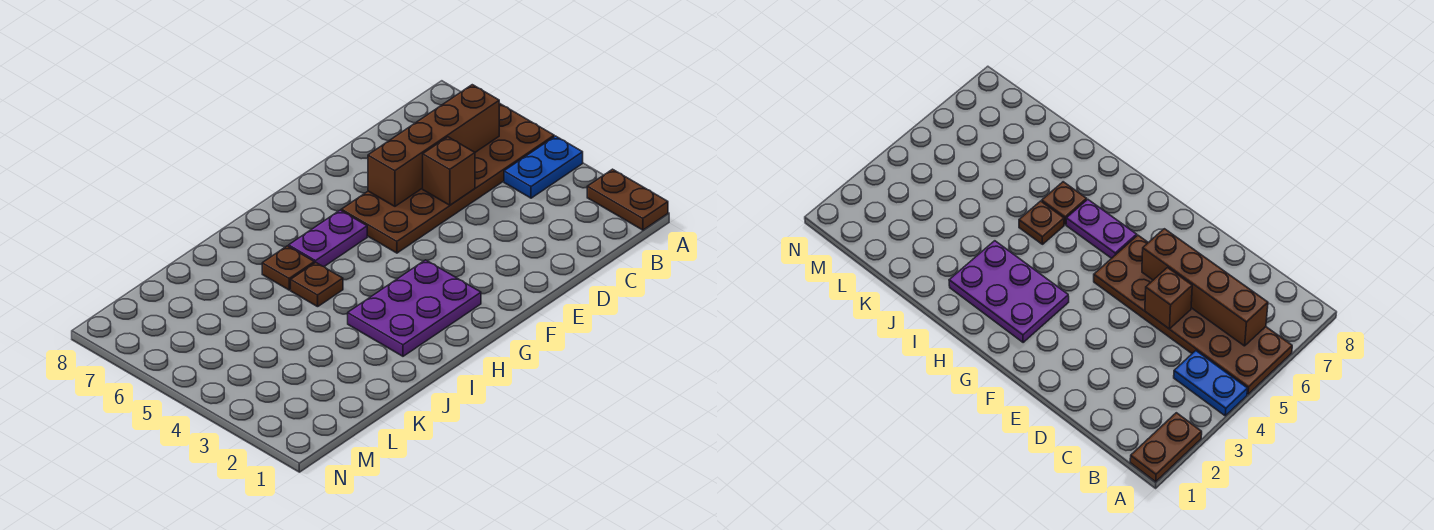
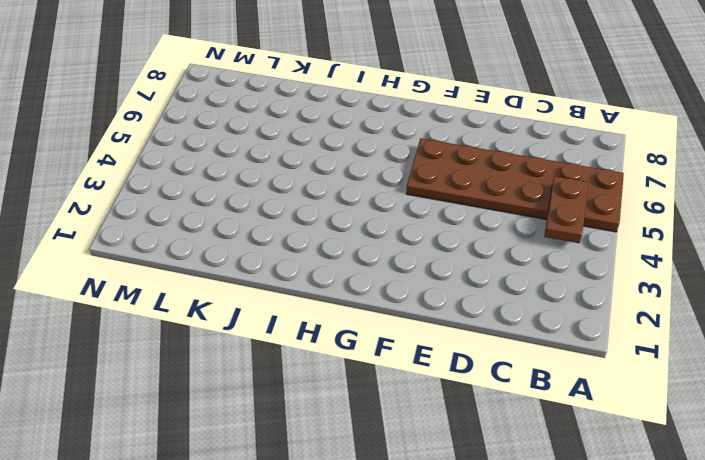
brown plate B4:B5 level 2 -> brown plate A1:A2 level 1
none -> blue plate A4:B4 level 1
none -> purple plate G2:I3 level 1

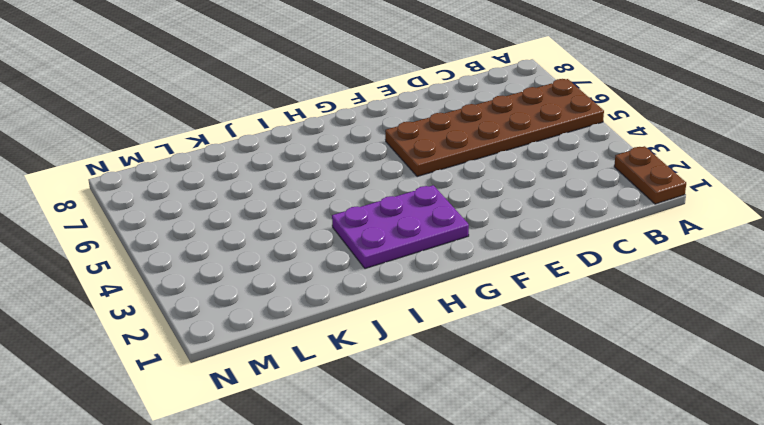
none -> blue plate A4:B4 level 1
none -> purple plate G6:H6 level 1

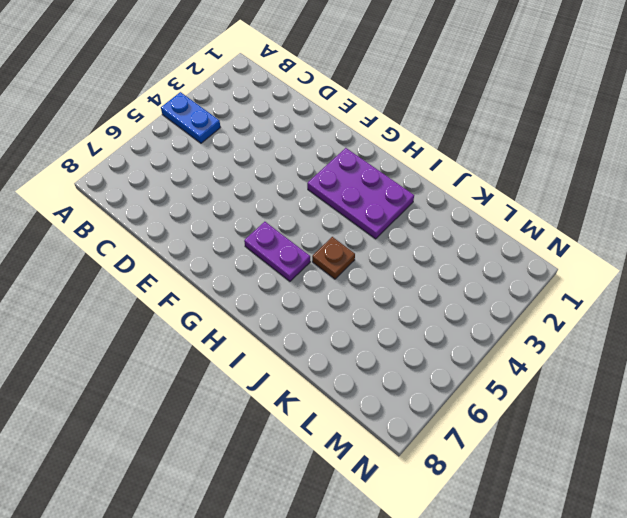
none -> brown plate A1:A2 level 1
none -> brown plate A5:F6 level 1

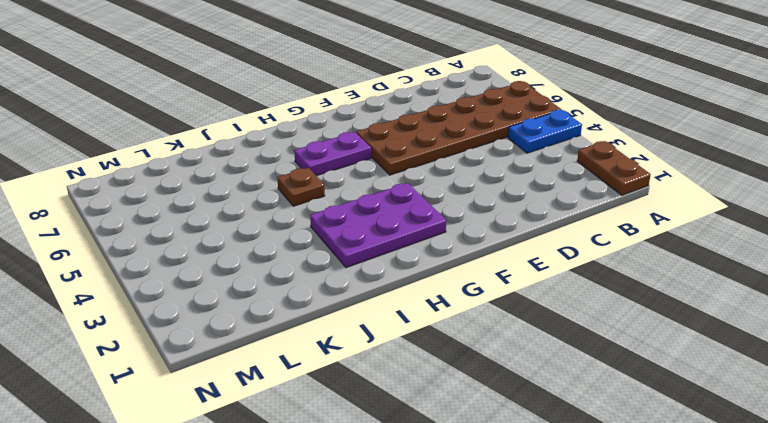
none -> brown plate I6 level 1
none -> brown brick B6:E6 level 2

